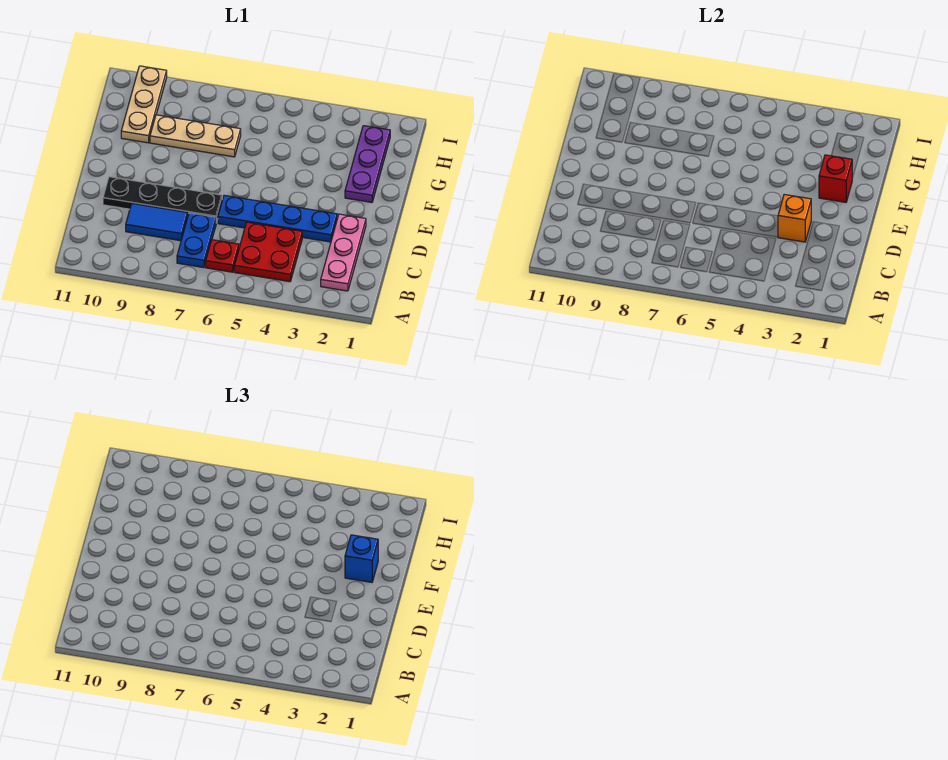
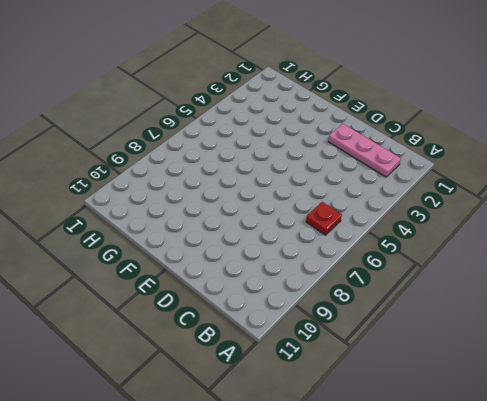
none -> red plate B4:C5 level 1
none -> blue plate B7:C7 level 1
none -> blue tile C8:C9 level 1

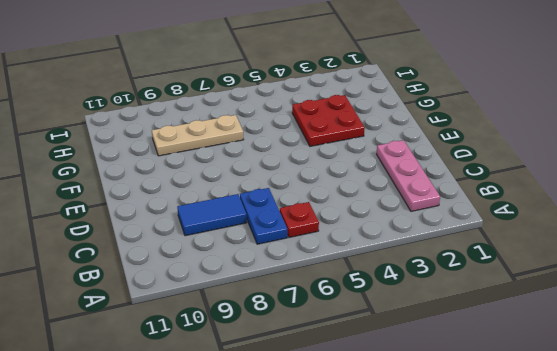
red plate F3:G4 level 1 -> red plate B4:C5 level 1
none -> blue plate D3:D6 level 1
none -> black plate D7:D10 level 1
none -> purple plate F2:H2 level 1

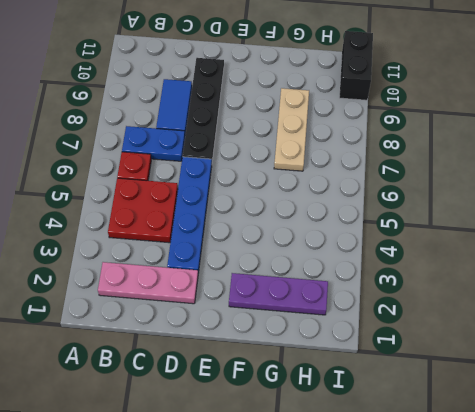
black brick I10:I11 level 1 -> tan plate G10:I10 level 1
none -> orange brick D3 level 2
none -> red brick F2 level 2
none -> blue brick F2 level 3

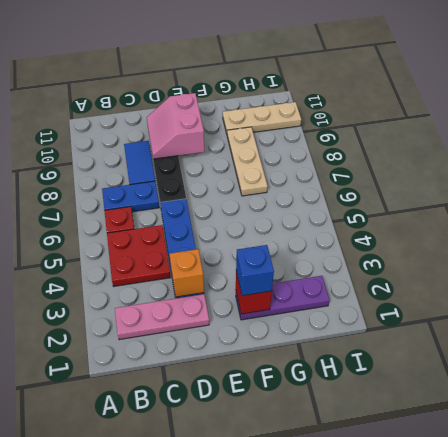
pink slope D9:E10 level 2 top E -> none

